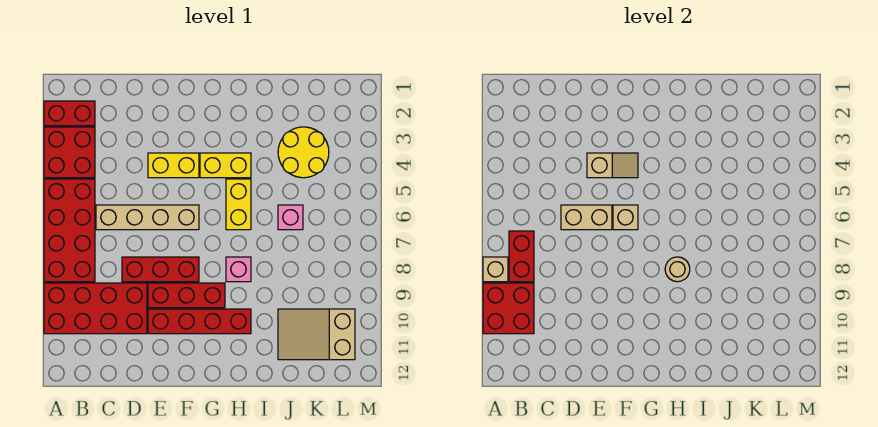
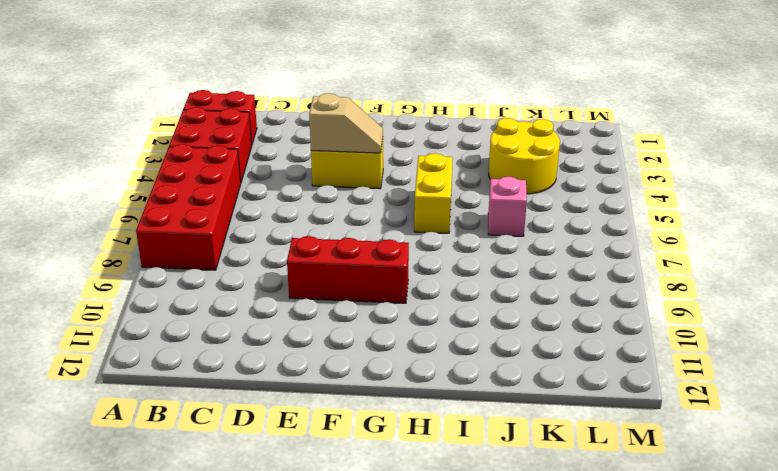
none -> red brick A9:D10 level 1
none -> tan brick C6:F6 level 1
none -> red brick D8:F8 level 1

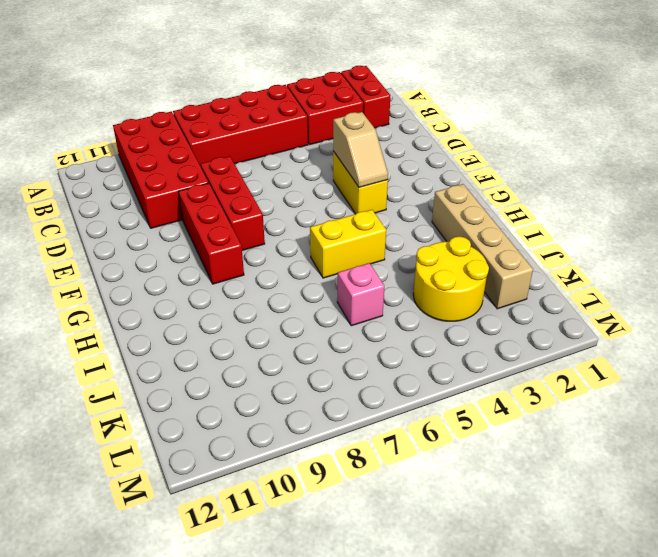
tan brick H2:K2 level 1 -> tan brick C6:F6 level 1
none -> red brick E10:H10 level 1
none -> yellow brick G4:H4 level 1
none -> pink brick H8 level 1

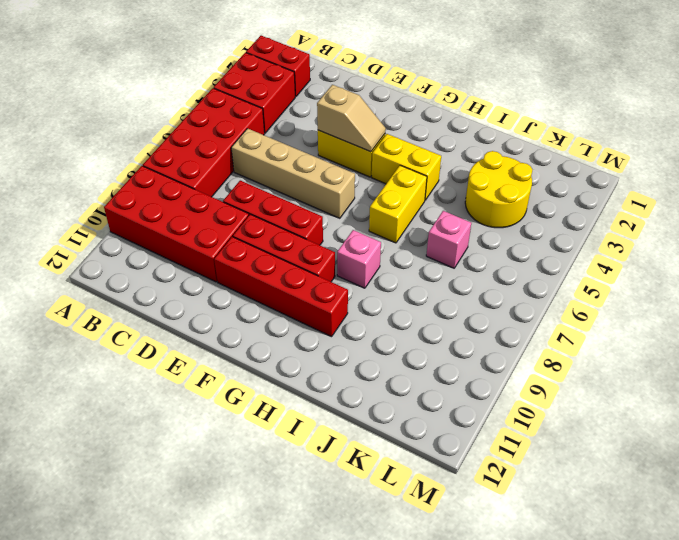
none -> tan slope J10:L11 level 1 top L
none -> tan brick A8 level 2
none -> red brick A9:B10 level 2

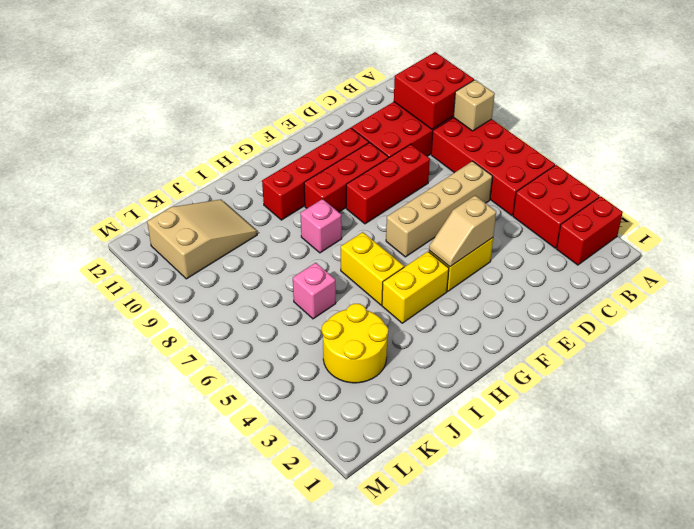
none -> red brick B7:B8 level 2
none -> tan brick D6:E6 level 2
none -> tan brick F6 level 2

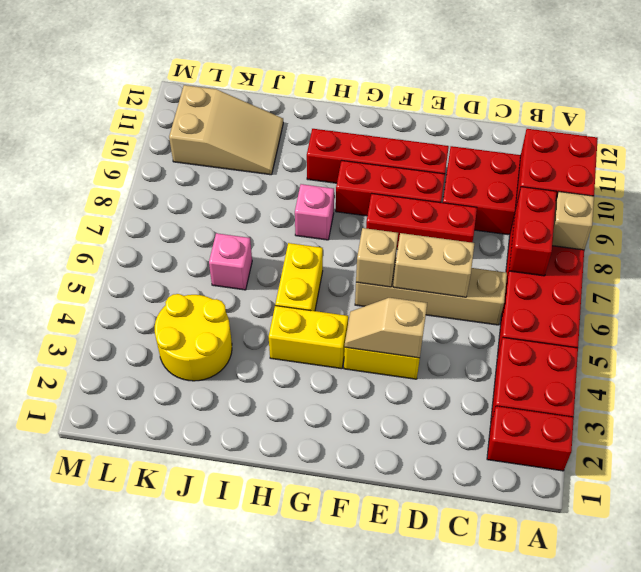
none -> tan round brick H8 level 2

